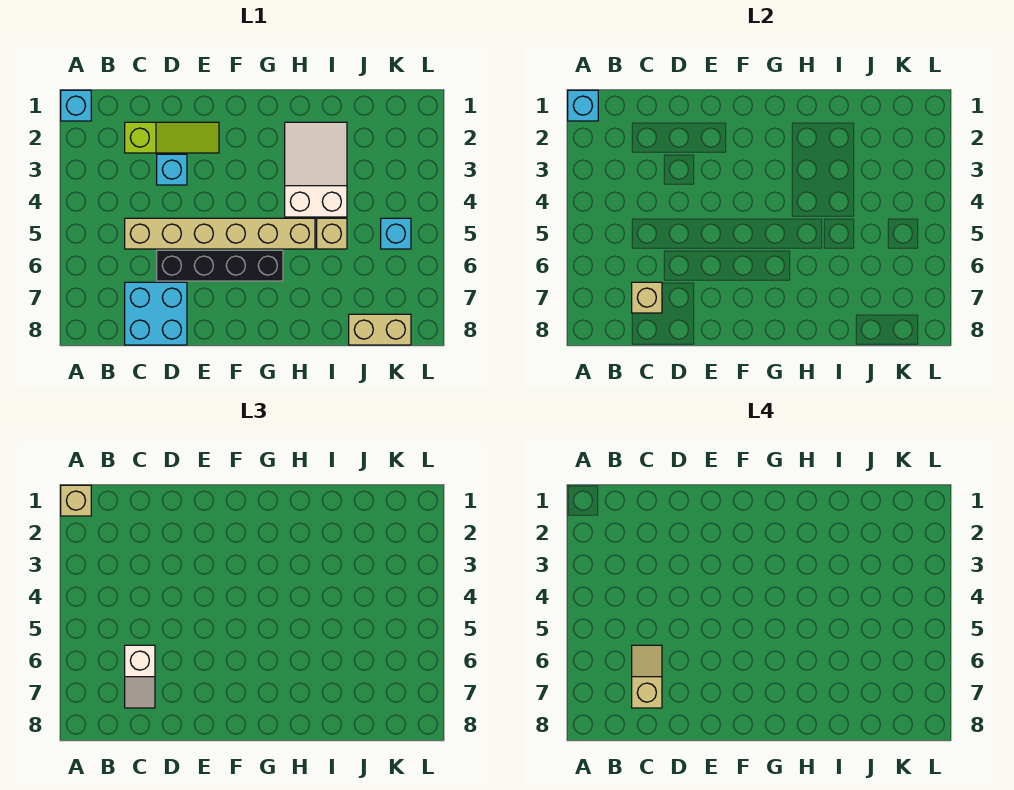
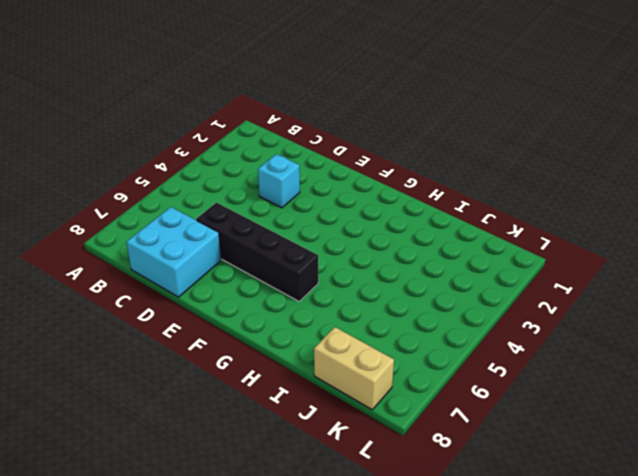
none -> cyan brick A1 level 1
none -> lime slope C2:E2 level 1 top C
none -> tan brick C5:H5 level 1

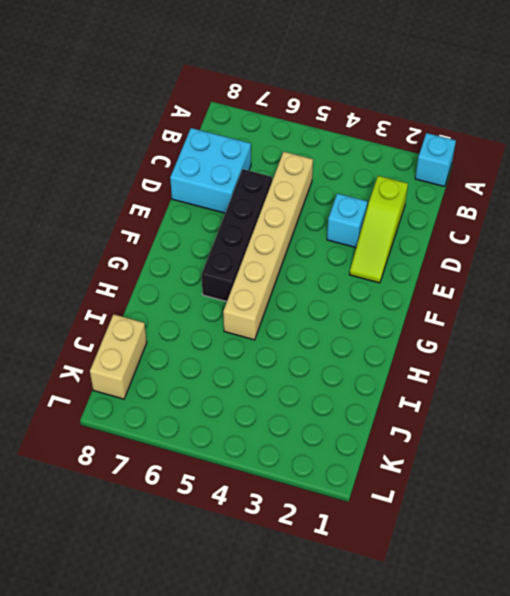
none -> white slope H2:I4 level 1 top 4
none -> tan brick I5 level 1
none -> cyan brick K5 level 1

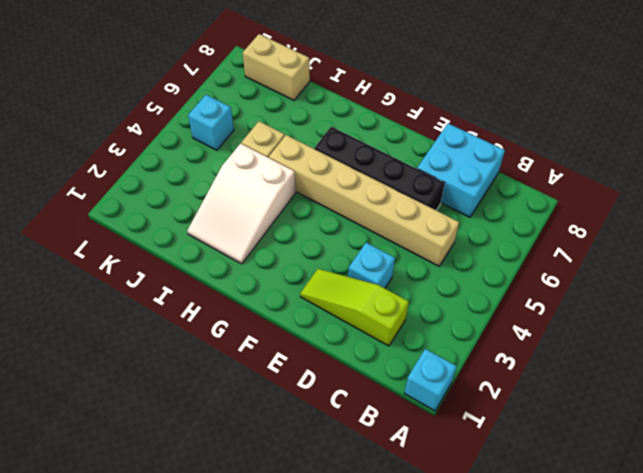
none -> cyan brick A1 level 2
none -> tan brick C7 level 2
none -> tan brick A1 level 3

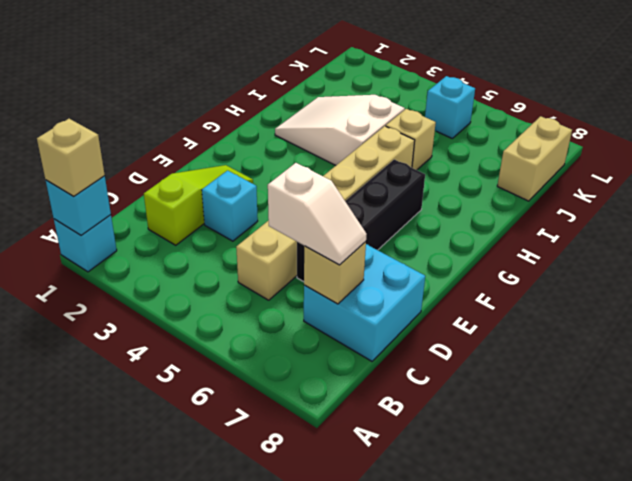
none -> tan slope C6:C7 level 4 top 7

